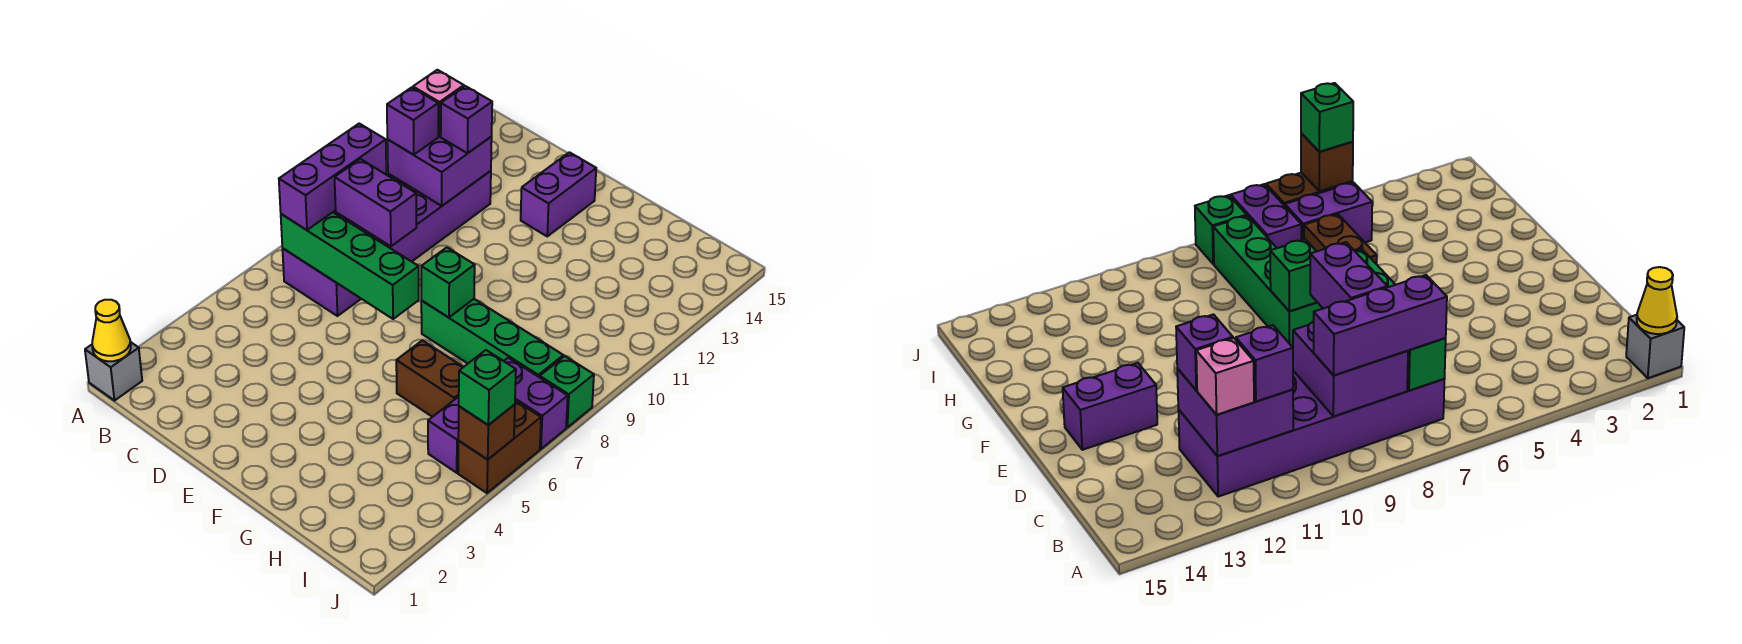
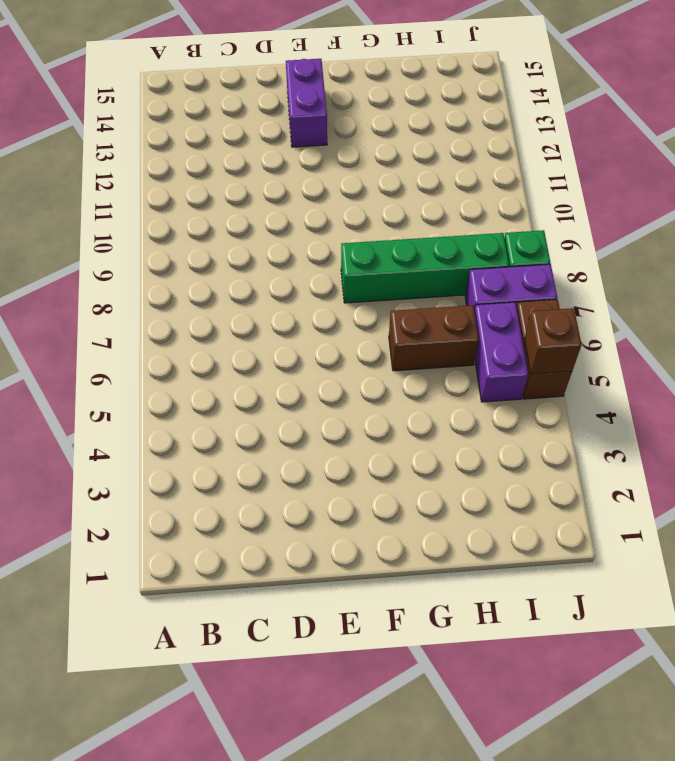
none -> grey brick A1 level 1
none -> purple brick B7:C12 level 1
none -> yellow cone A1 level 2

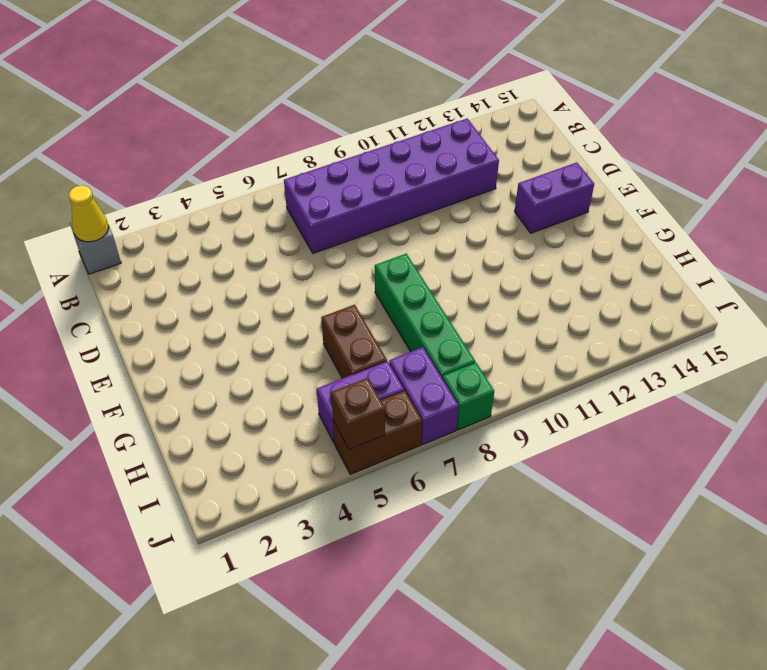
none -> green brick B7:E7 level 2
none -> purple brick B8:C9 level 2
none -> purple brick B11:C12 level 2

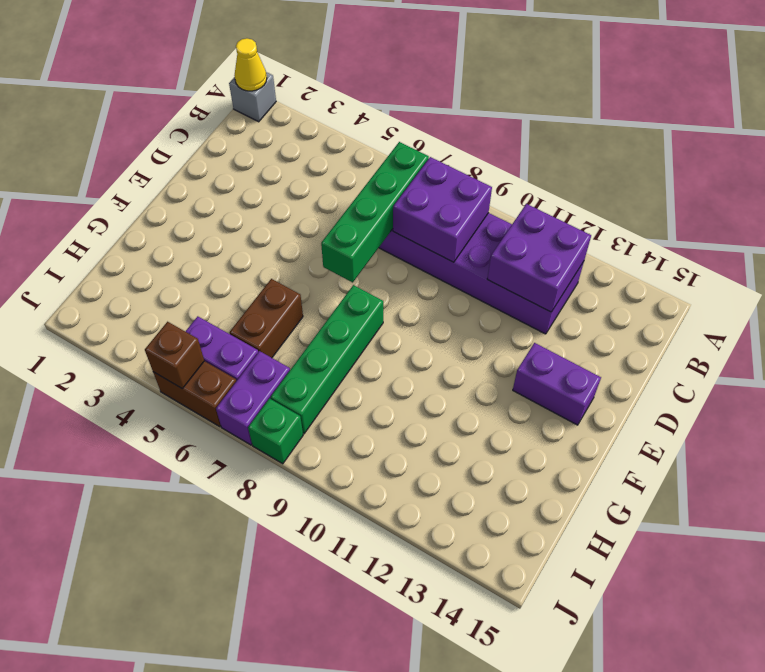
none -> green brick F8 level 2
none -> purple brick B7:B9 level 3
none -> purple brick B11 level 3

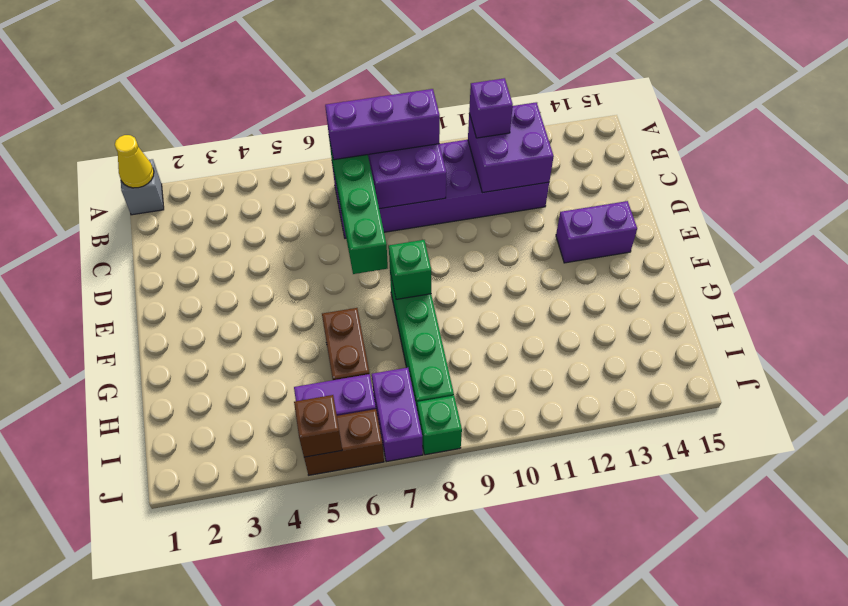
none -> pink brick B12 level 3
none -> purple brick C8:D8 level 3
none -> purple brick C12 level 3

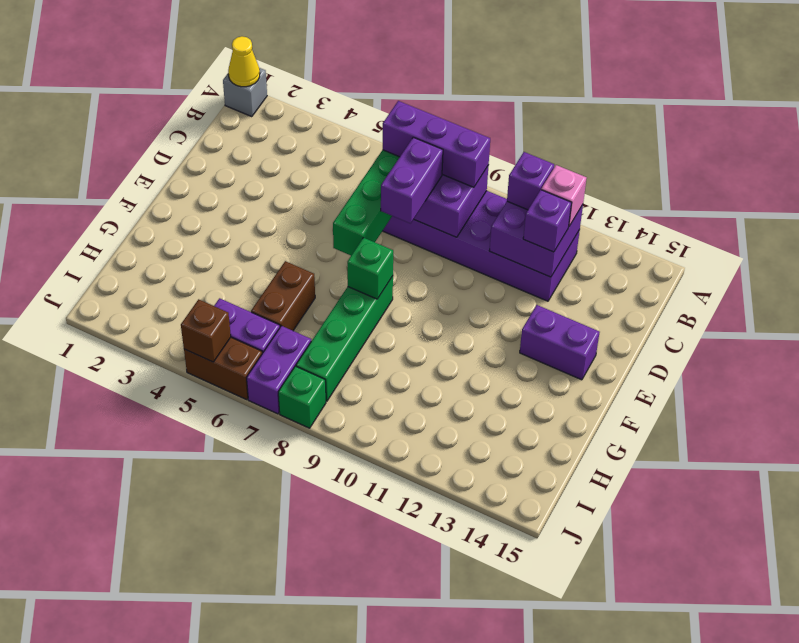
none -> green brick J5 level 3

